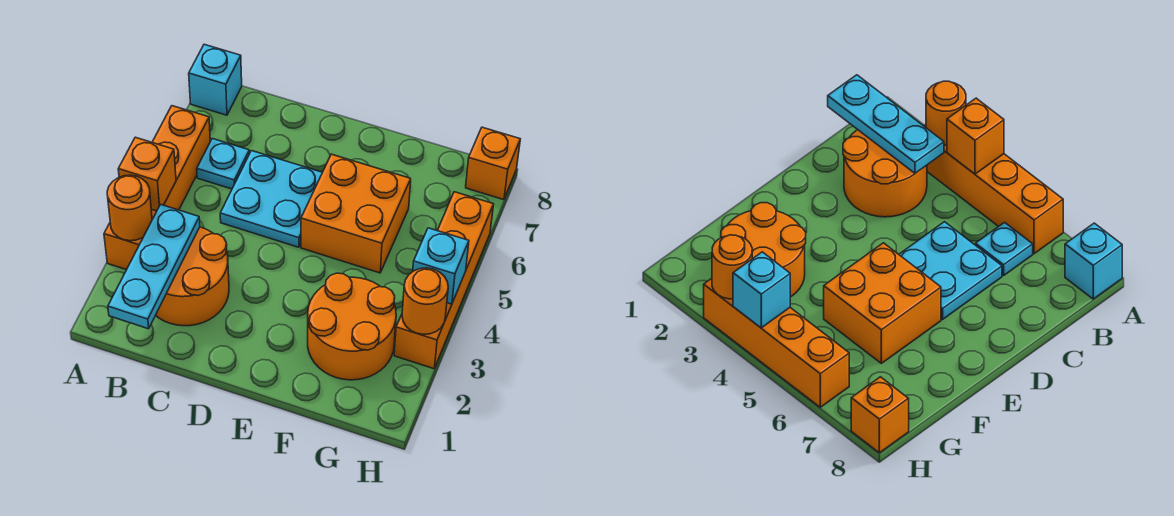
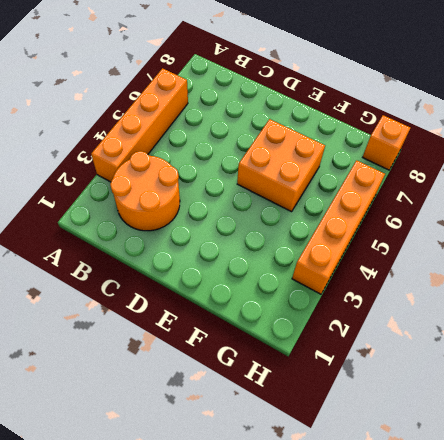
none -> cyan brick A8 level 1
none -> cyan plate B6 level 1
none -> cyan plate C5:D6 level 1

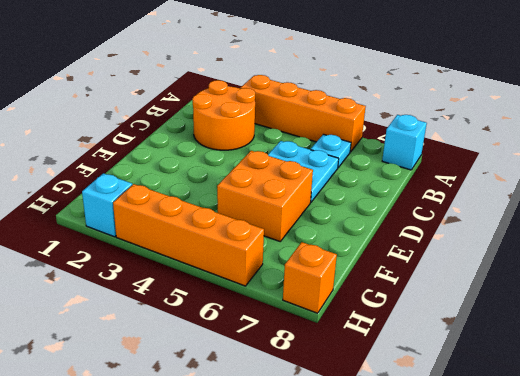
cyan brick H2 level 1 -> cyan brick H4 level 2
none -> orange round brick F2:G3 level 1
none -> orange round brick A3 level 2
none -> orange brick A4 level 2

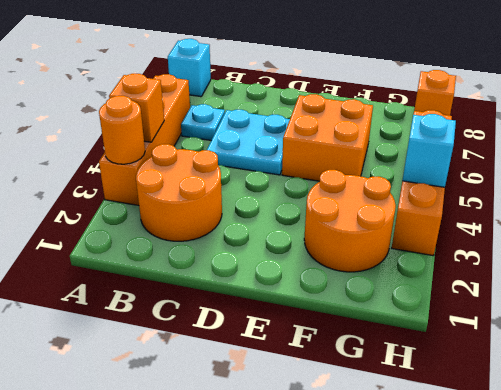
none -> cyan plate B1:B3 level 2
none -> orange round brick H3 level 2

